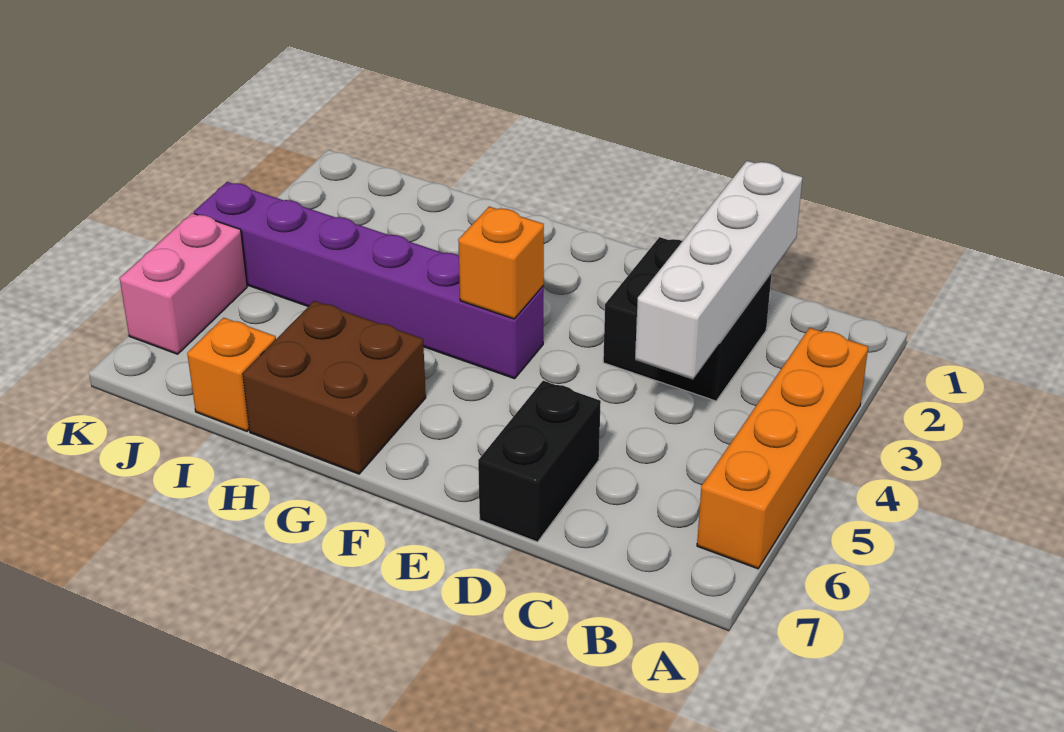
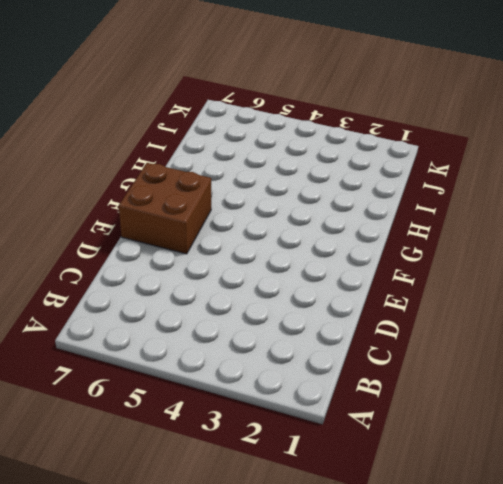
brown brick E6:F7 level 1 -> brown brick G6:H7 level 1
none -> orange brick A3:A6 level 1
none -> black brick C2:D3 level 1

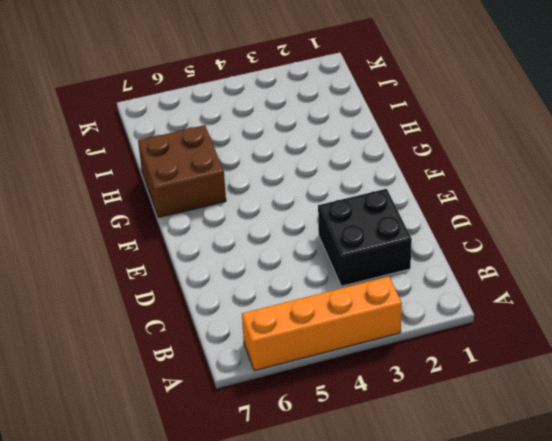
none -> black brick D6:D7 level 1
none -> purple brick F4:K4 level 1

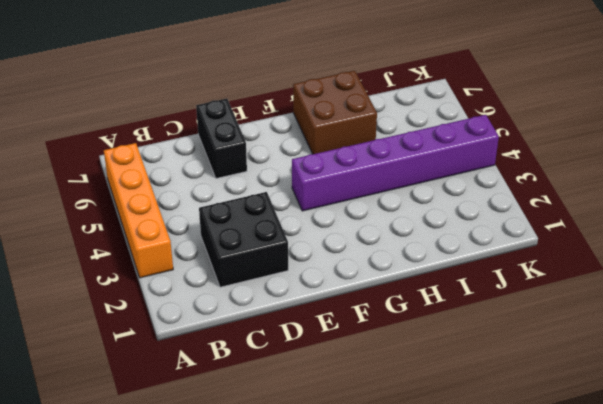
none -> orange brick I7 level 1
none -> pink brick K5:K6 level 1

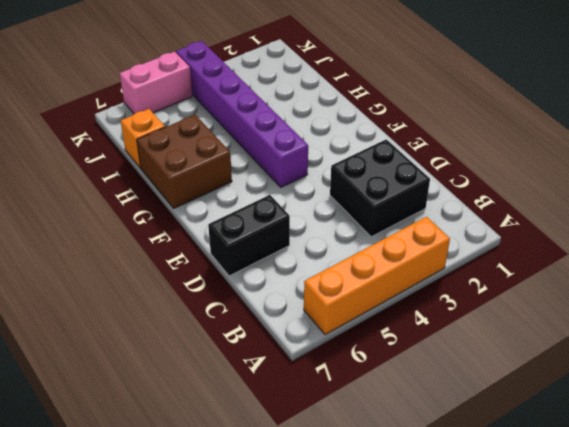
none -> white brick C1:C4 level 2
none -> orange brick F4 level 2

